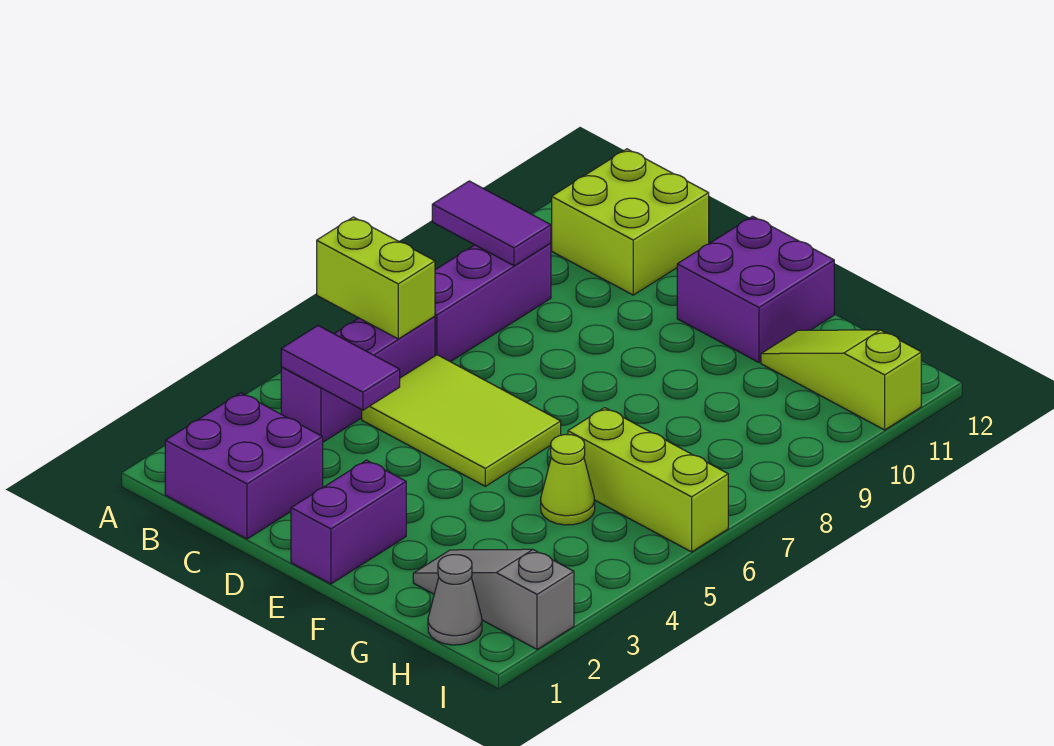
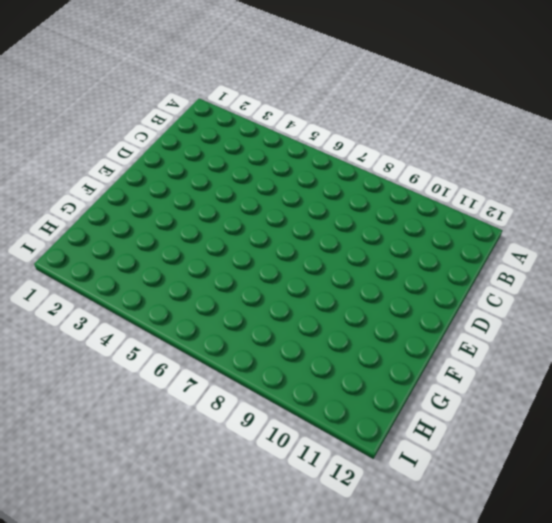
none -> purple brick B1:C2 level 1
none -> purple brick B4:B6 level 1
none -> purple brick B7:B9 level 1

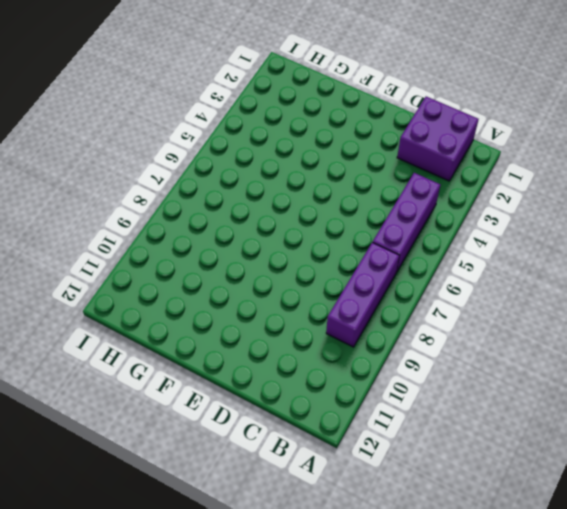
none -> lime brick B11:C12 level 1
none -> lime tile C5:E6 level 1
none -> purple brick E1:E2 level 1

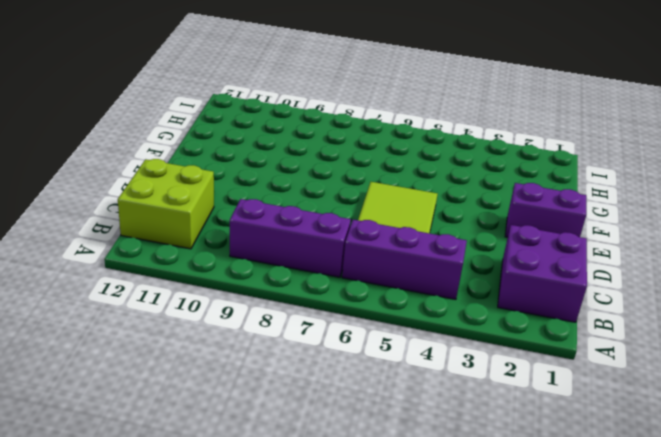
none -> purple brick E11:F12 level 1
none -> grey slope G2:I2 level 1 top I
none -> lime cone G5 level 1

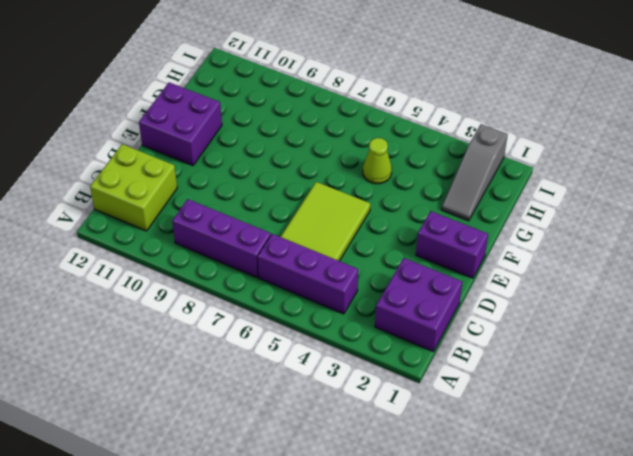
none -> lime brick G6:I6 level 1
none -> lime slope G11:I11 level 1 top I
none -> grey cone H1 level 1

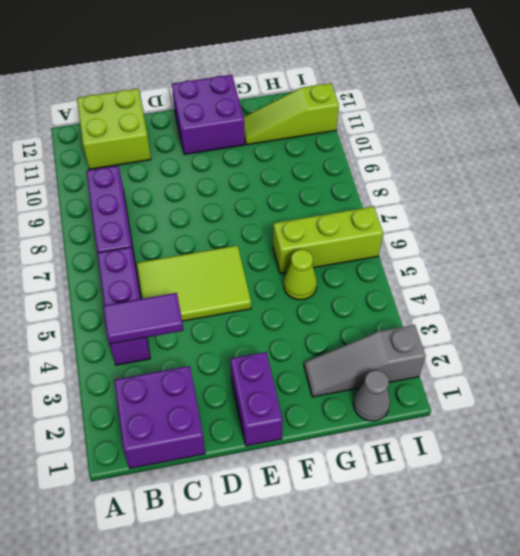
none -> lime brick A6:B6 level 2
none -> purple tile A9:B9 level 2

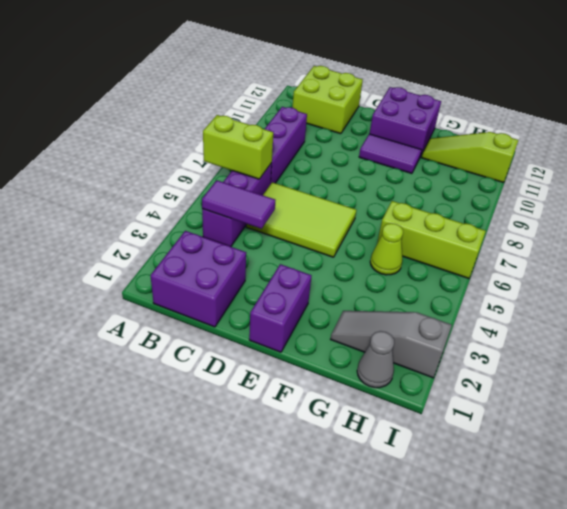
purple tile E10:F10 level 1 -> purple tile A9:B9 level 2

